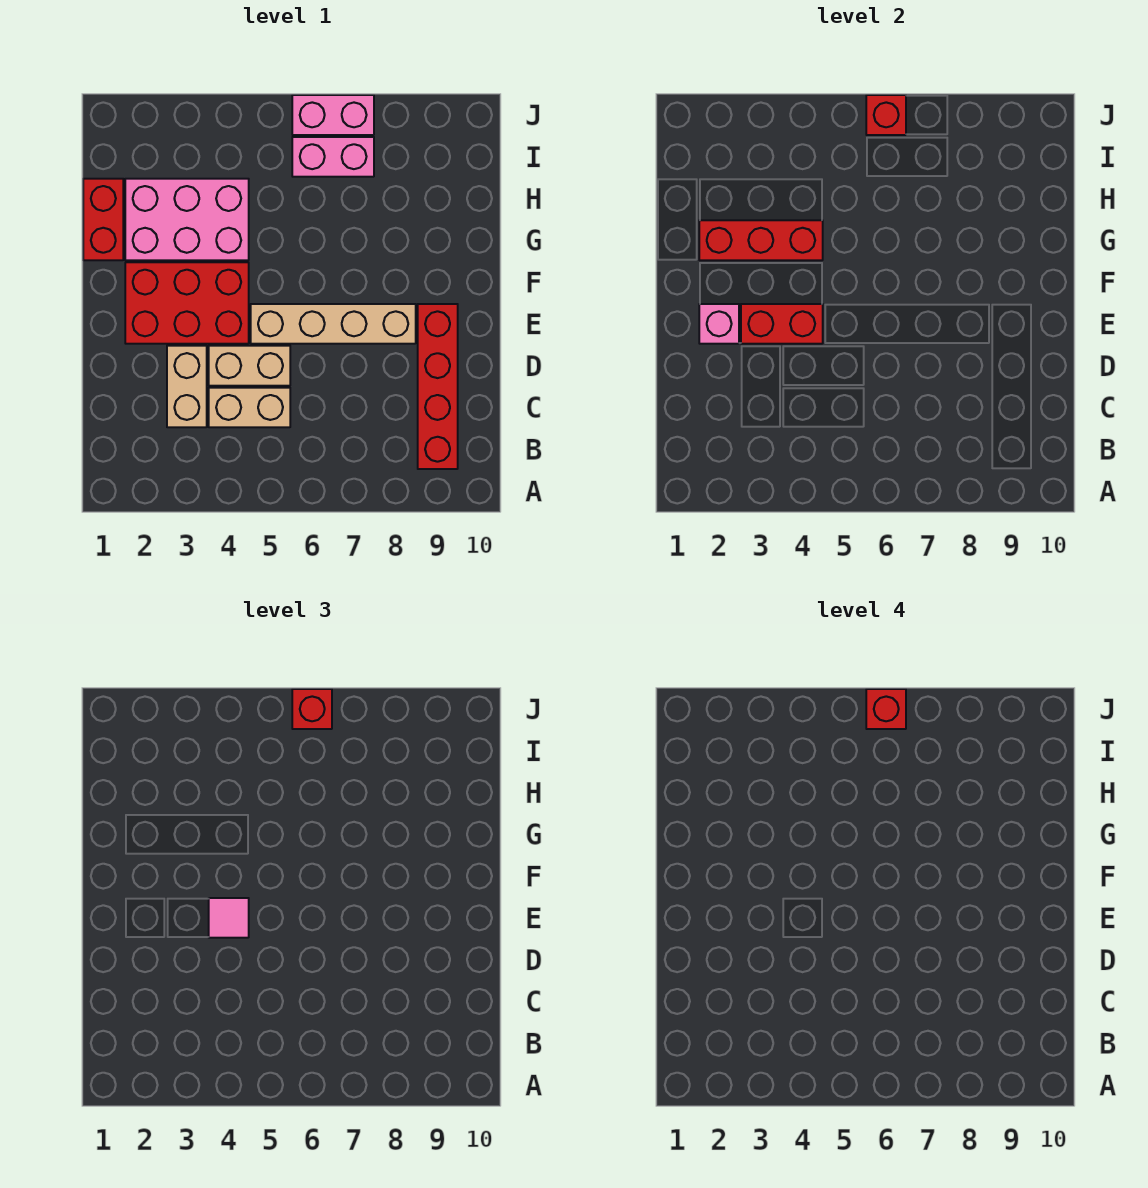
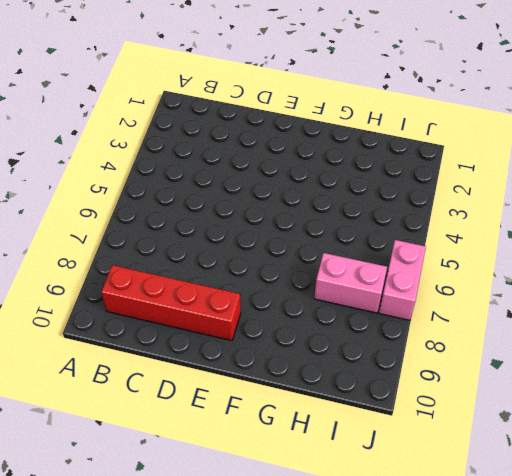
pink brick H7:I7 level 1 -> pink brick I6:I7 level 1
none -> tan brick C3:D3 level 1
none -> tan brick C4:C5 level 1
none -> tan brick D4:D5 level 1

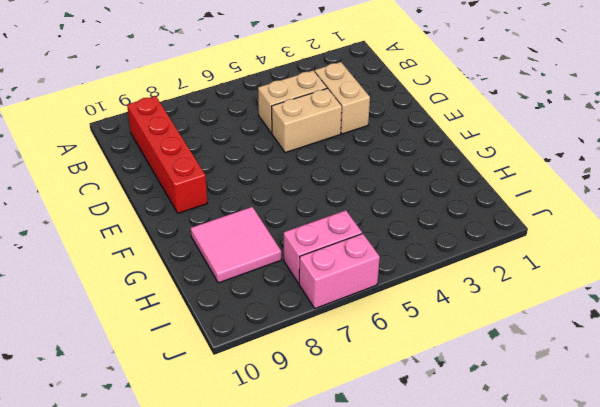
pink tile G8:H9 level 1 -> none
none -> red brick E2:F4 level 1
none -> tan brick E5:E8 level 1
none -> red brick G1:H1 level 1

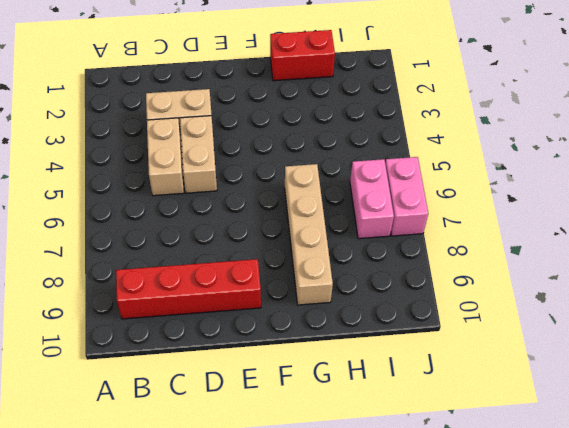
tan brick G6:G9 level 1 -> tan brick E5:E8 level 1
none -> red brick E2:F4 level 1
none -> pink brick G2:H4 level 1
none -> pink brick E2 level 2

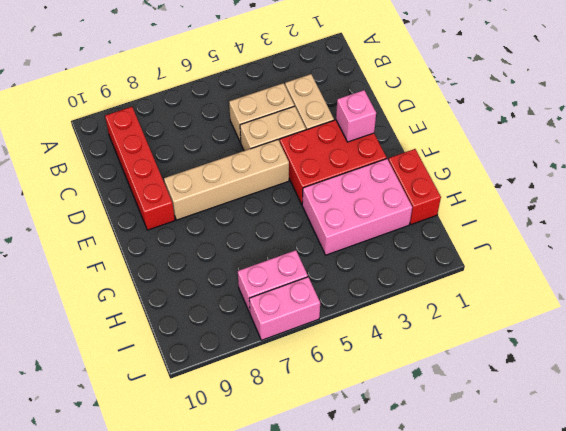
none -> red brick E3:E4 level 2
none -> red brick G2:G4 level 2
none -> red brick J6 level 2

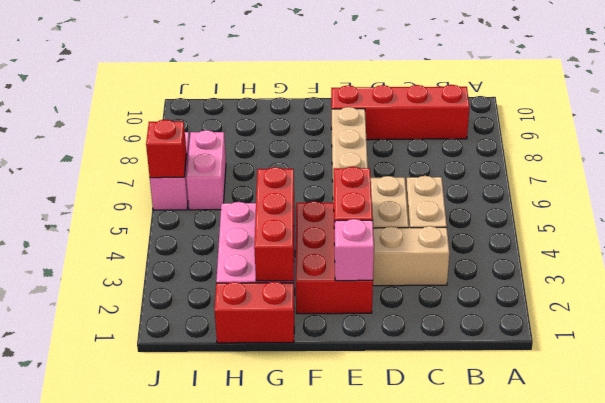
none -> pink tile E4 level 3
none -> red brick J6 level 3
none -> red brick J6 level 4

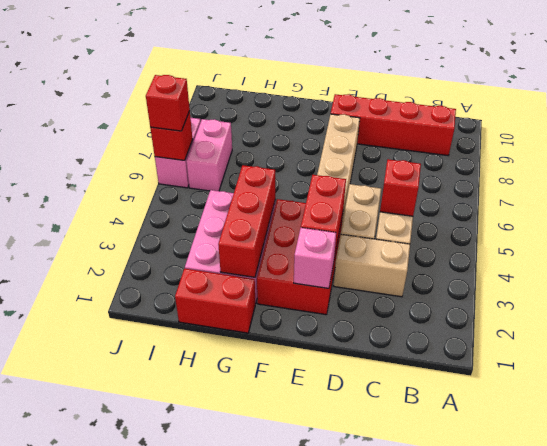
red brick C5 level 2 -> red brick J6 level 4
none -> pink tile E4 level 3

